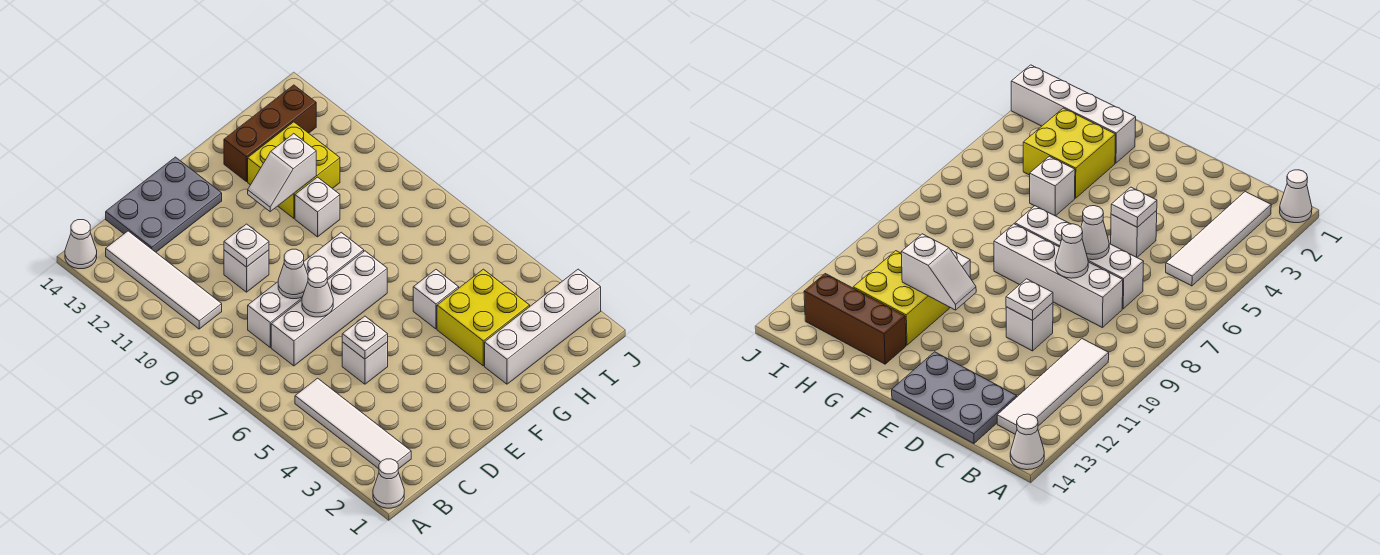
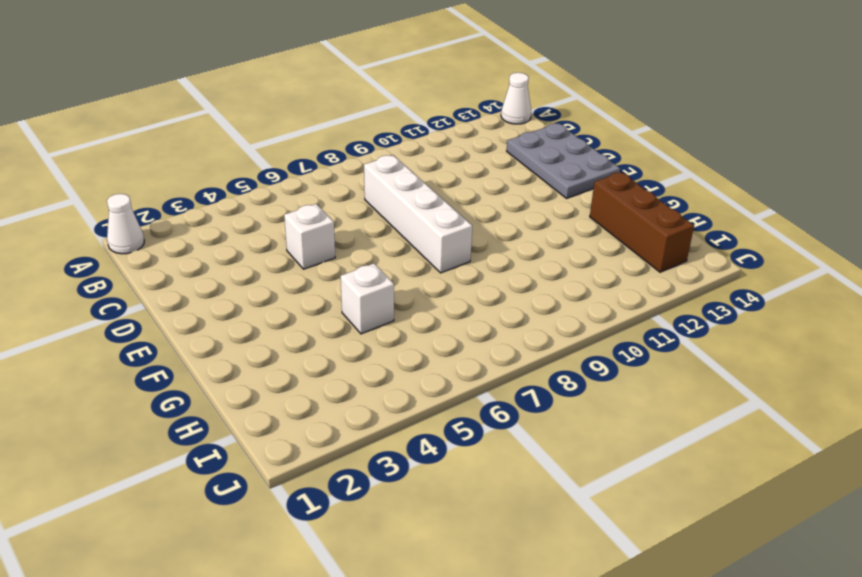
none -> white tile B2:B5 level 1
none -> white tile B10:B13 level 1
none -> white brick C7:F7 level 1

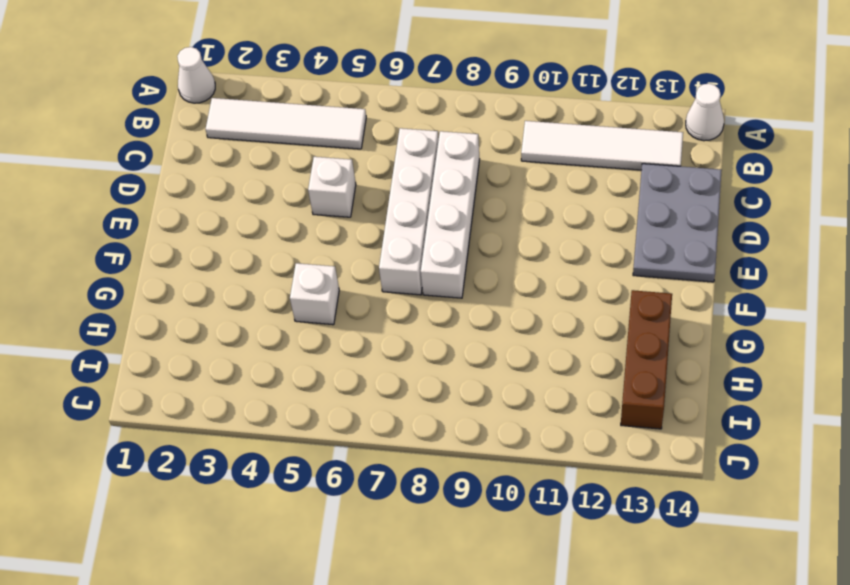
none -> white brick D10 level 1
none -> white brick G2:J2 level 1
none -> yellow brick G3:H4 level 1

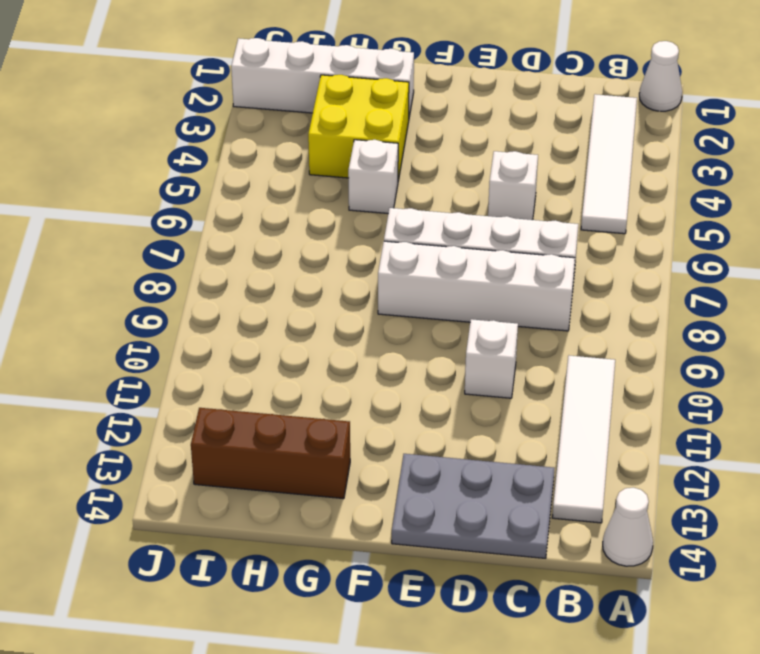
none -> white brick G10 level 1
none -> yellow brick G11:H12 level 1
none -> white plate D5 level 2

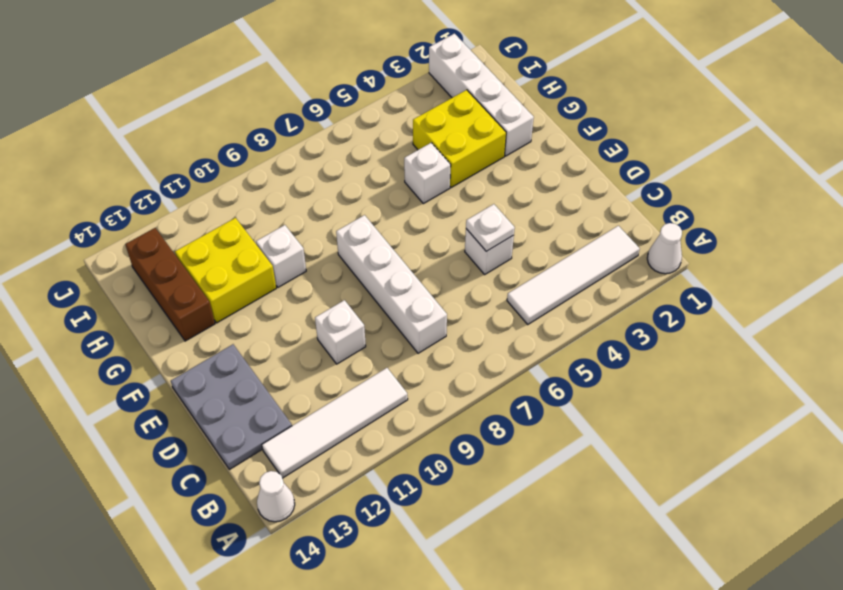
none -> white brick C7:F7 level 1
none -> white cone D7 level 2
none -> white cone D8 level 2

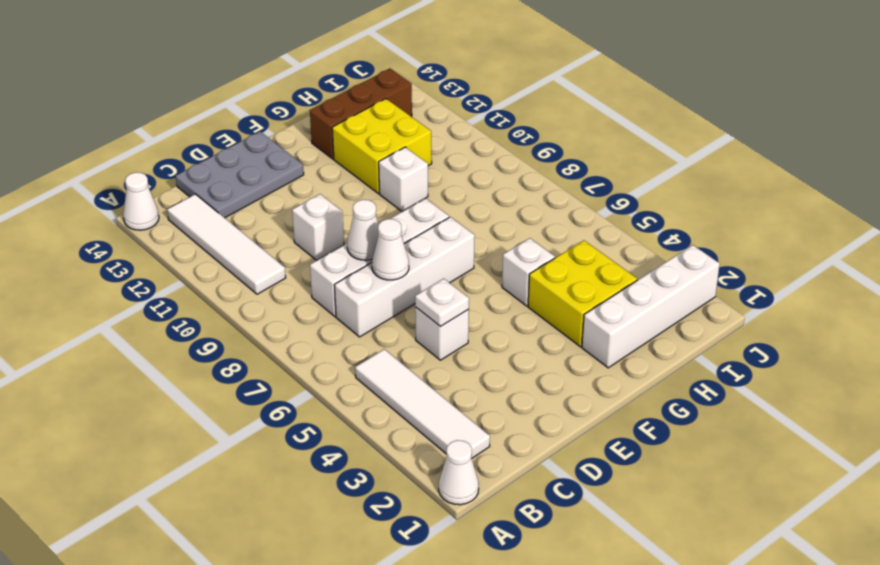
none -> white plate D10 level 2
none -> white slope F11:G11 level 2 top G

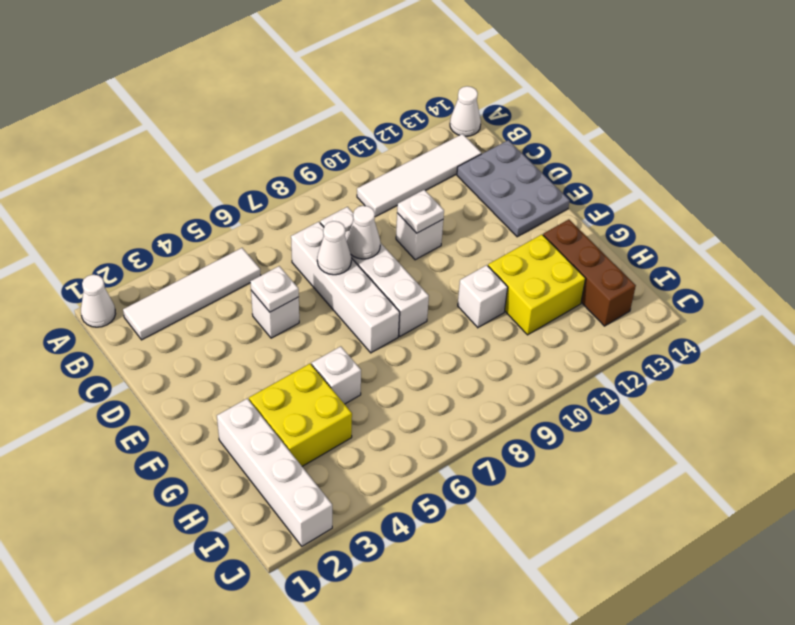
none -> white slope F11:G11 level 2 top G

